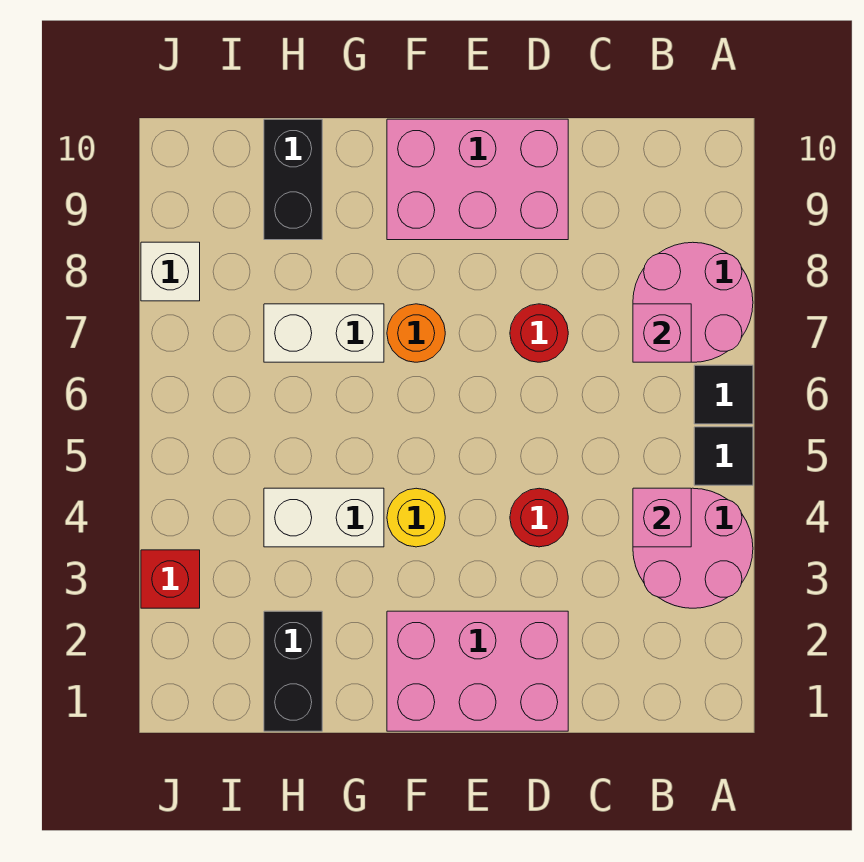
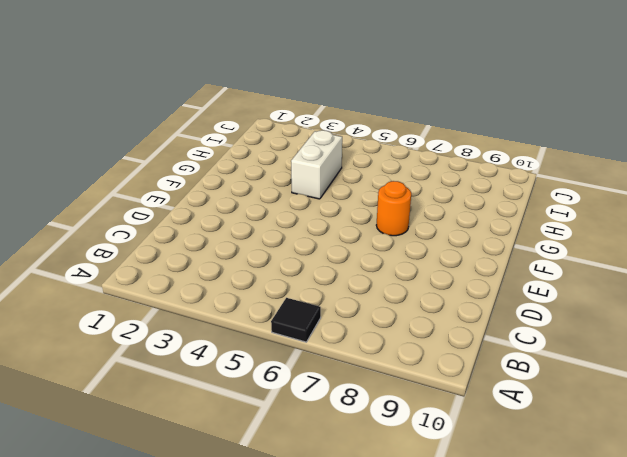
none -> pink round brick A3:B4 level 1
none -> black tile A5 level 1
none -> pink round brick A7:B8 level 1

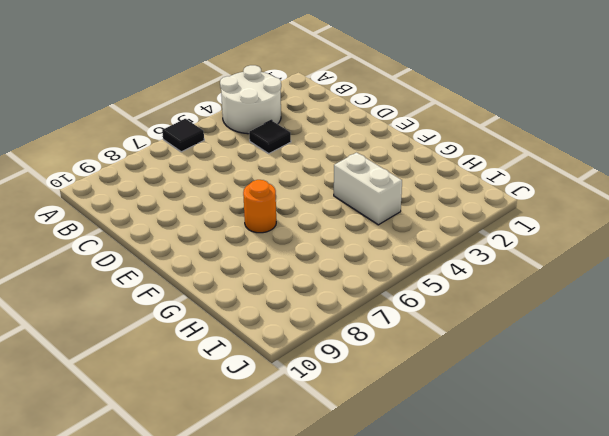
white round brick A3:B4 level 1 -> pink round brick A3:B4 level 1
black tile C4 level 1 -> black tile A5 level 1
none -> pink round brick A7:B8 level 1
none -> pink brick D1:F2 level 1
none -> red round brick D4 level 1

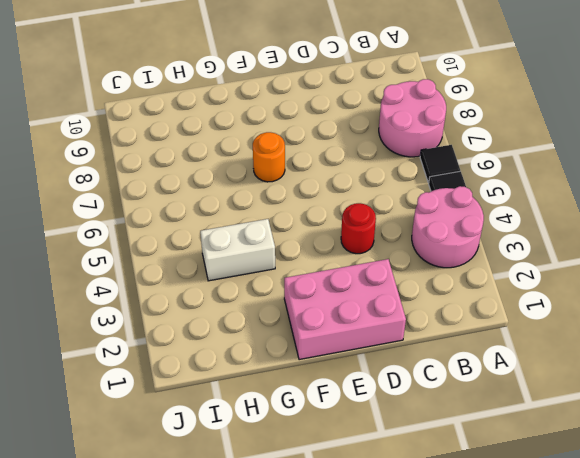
none -> red round brick D7 level 1
none -> pink brick D9:F10 level 1
none -> yellow round brick F4 level 1

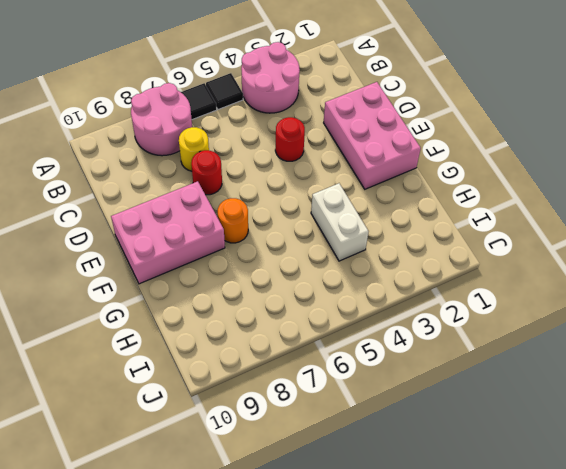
yellow round brick C7 level 1 -> yellow round brick F4 level 1
pink brick E8:F10 level 1 -> pink brick D9:F10 level 1
none -> white brick G7:H7 level 1
none -> black brick H1:H2 level 1
none -> black brick H9:H10 level 1

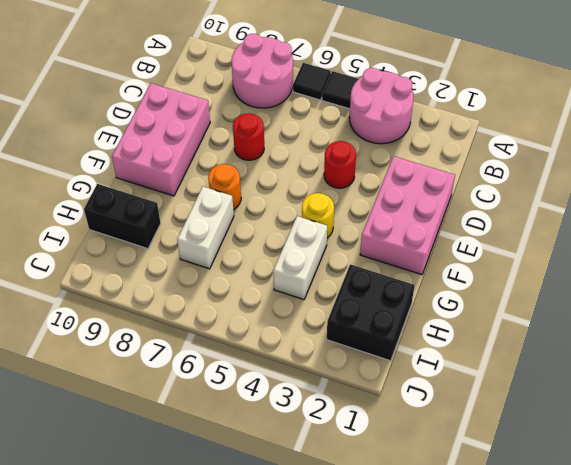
black brick H1:I2 level 1 -> black brick H1:H2 level 1
none -> red brick J3 level 1
none -> white brick J8 level 1
none -> pink brick B4 level 2

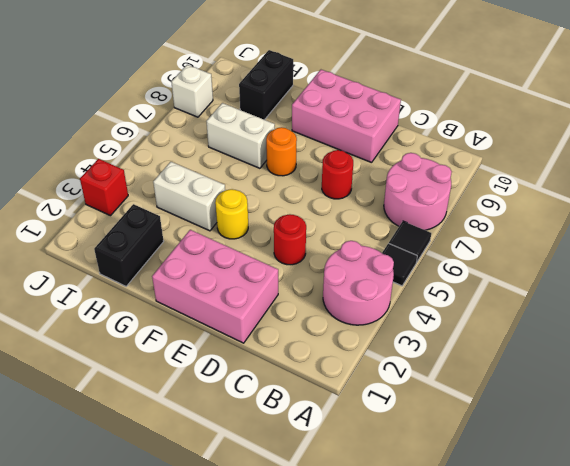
none -> pink brick B4 level 2
none -> pink brick B7 level 2

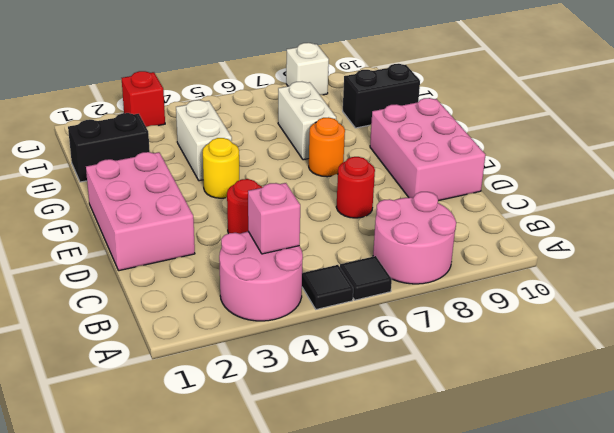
none -> pink brick B7 level 2

